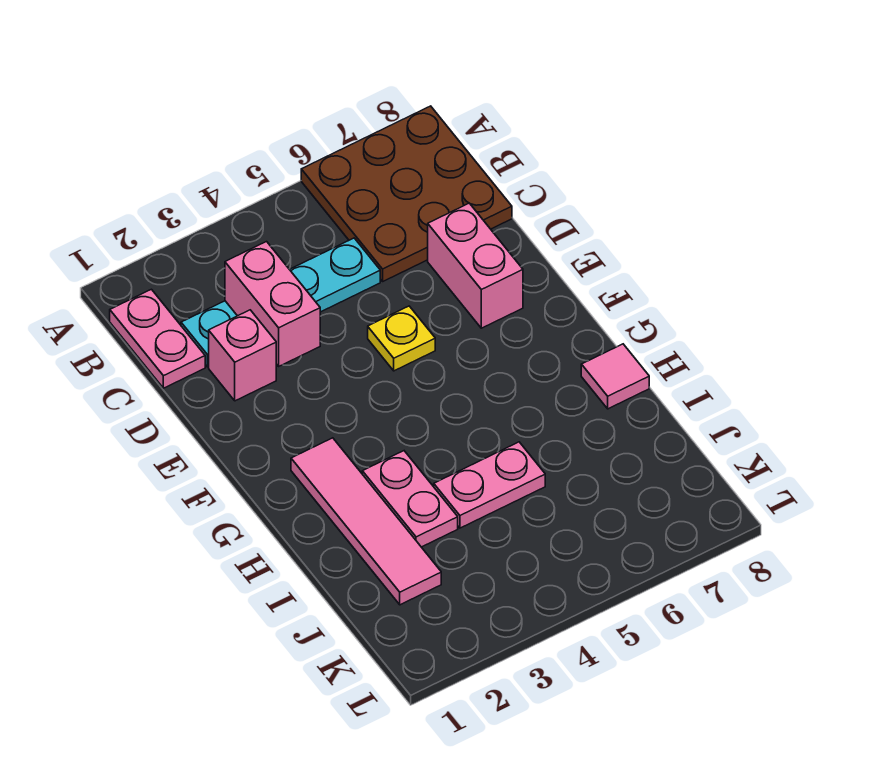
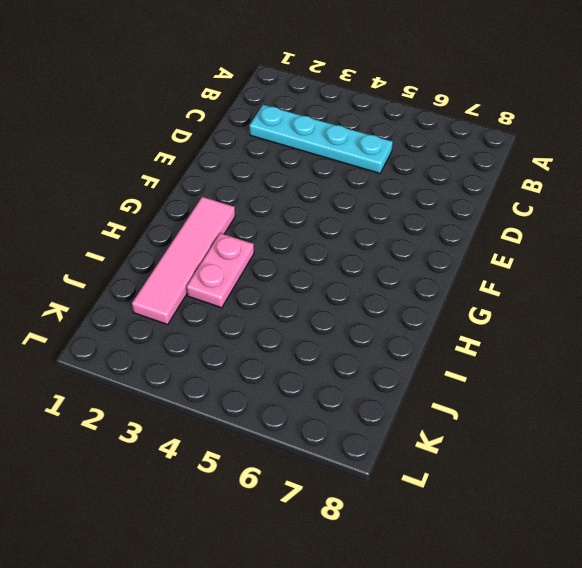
none -> brown plate A6:C8 level 1
none -> pink plate B1:C1 level 1

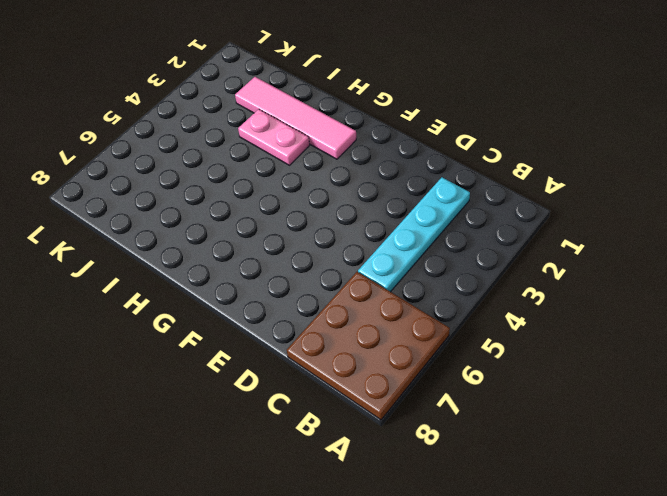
none -> pink plate B1:C1 level 1
none -> pink brick D2 level 1

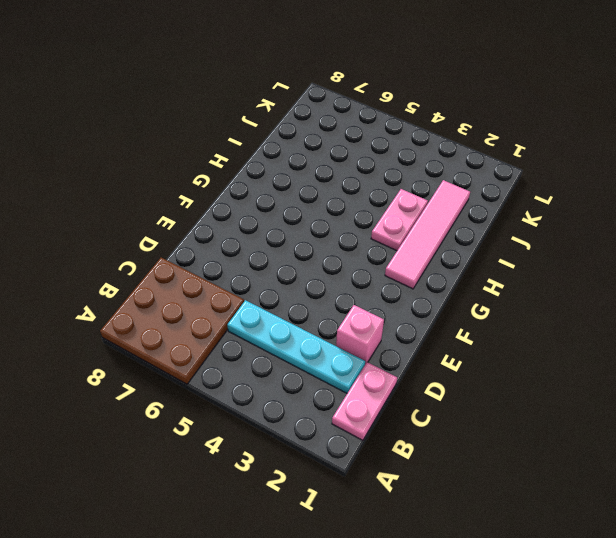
none -> pink brick D7:E7 level 1
none -> yellow plate E5 level 1

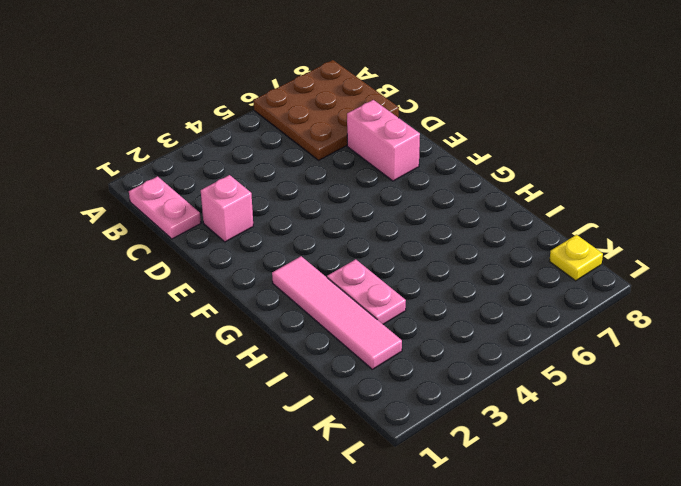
yellow plate K8 level 1 -> yellow plate E5 level 1
none -> cyan plate C2:C5 level 1
none -> pink tile H8 level 1

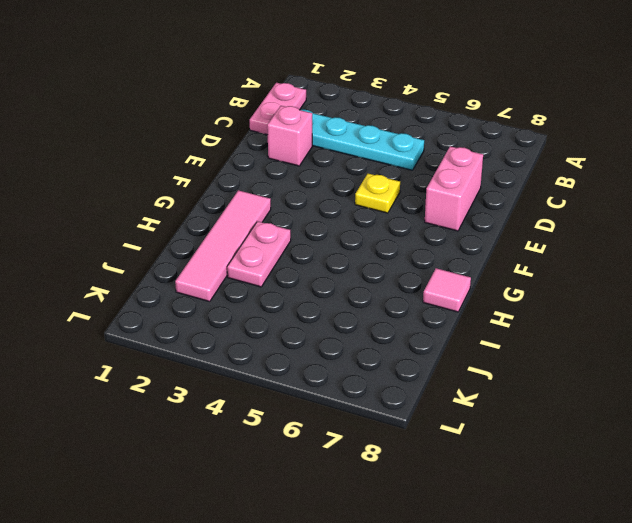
none -> brown plate A6:C8 level 1
none -> pink plate I4:I5 level 1

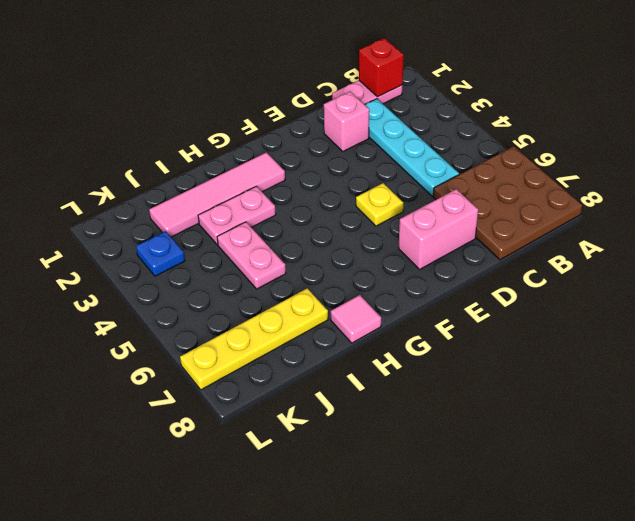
red brick B1 level 2 -> none
yellow plate I7:L7 level 1 -> none
blue plate K3 level 1 -> none
none -> pink brick C3:D3 level 2

